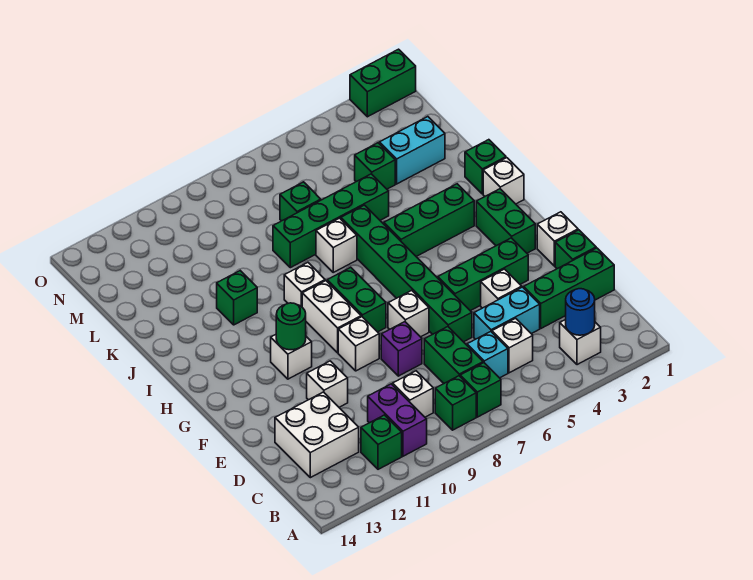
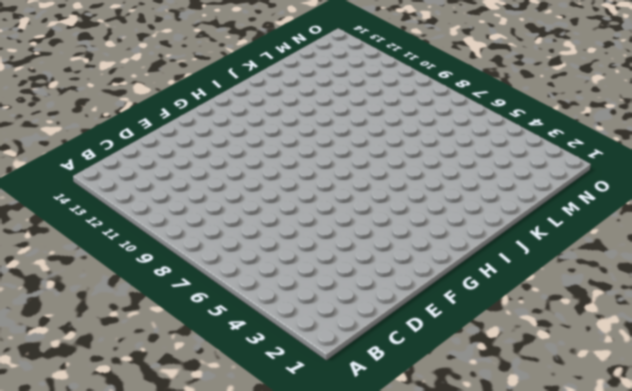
none -> white brick B3 level 1
none -> green brick B7 level 1
none -> green brick B8 level 1
none -> purple brick B10:C10 level 1

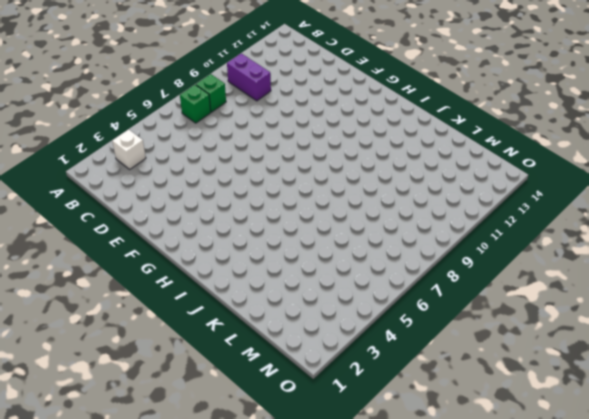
none -> green brick B11 level 1
none -> white brick C5 level 1
none -> cyan brick C6 level 1
none -> green brick C7:D7 level 1

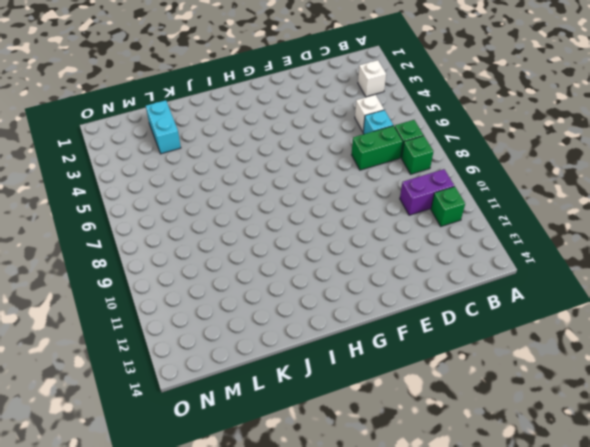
none -> white brick C9 level 1
none -> white brick C12:D13 level 1
none -> green brick D1:D3 level 1
none -> cyan brick D4:D5 level 1

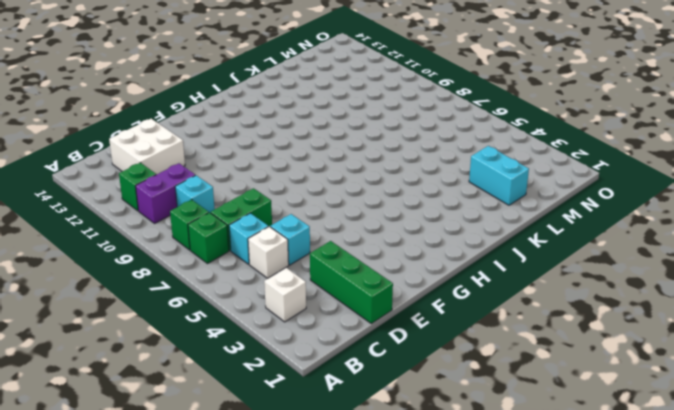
cyan brick C9 level 1 -> white brick C9 level 1
cyan brick D5 level 1 -> cyan brick D4:D5 level 1
none -> green brick E1 level 1
none -> white brick E4 level 1
none -> green brick E6:J6 level 1
none -> purple brick E8 level 1

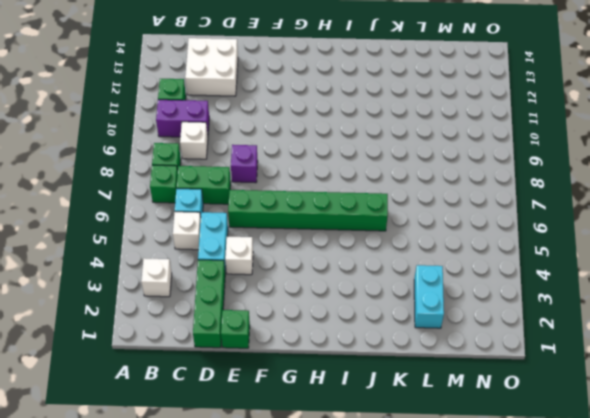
none -> white brick E11 level 1
none -> white brick F1 level 1
none -> green brick F3:F5 level 1
none -> white brick F7 level 1

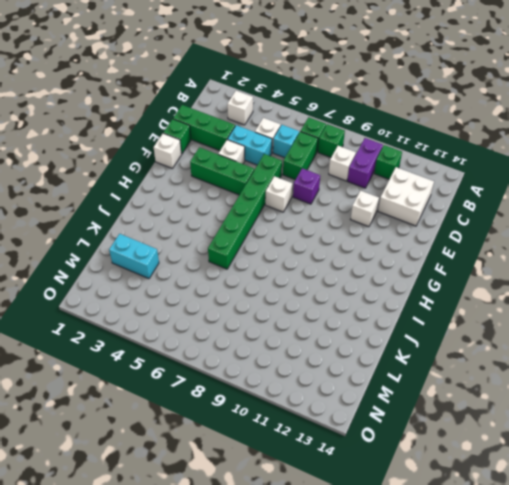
none -> white brick F9 level 1
none -> green brick G2:H2 level 1
none -> green brick G8:H8 level 1
none -> white brick G9:H9 level 1

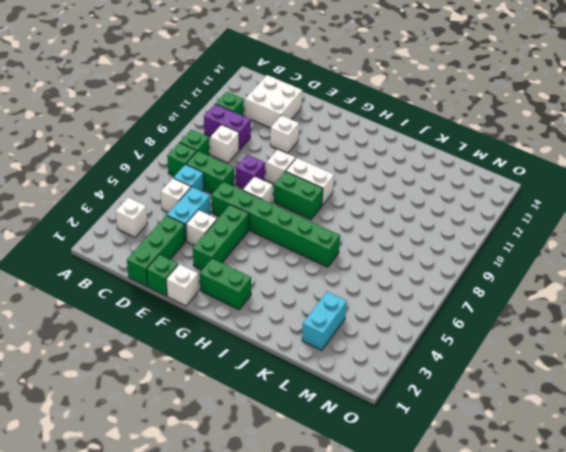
none -> white brick G11 level 1
none -> white brick I1 level 1
none -> green brick I3:I5 level 1
none -> white brick I9 level 1

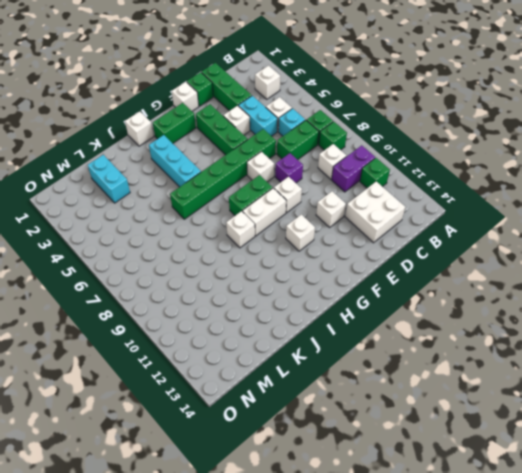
cyan brick I3:I5 level 1 -> green brick I3:I5 level 1
none -> green brick J1 level 1
none -> white brick J7 level 1
none -> green brick J11 level 1
none -> green brick K5:K8 level 1

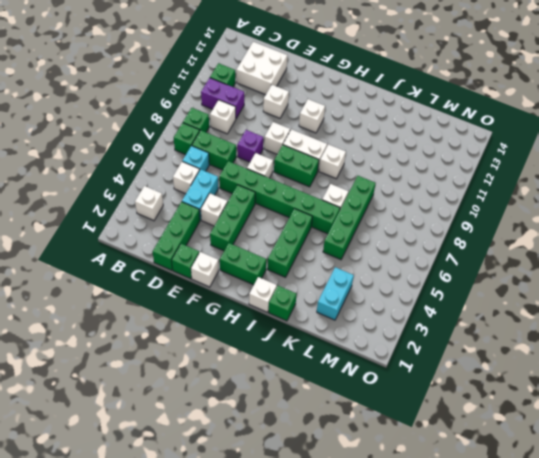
none -> green brick J11 level 1
none -> green brick L4 level 1
none -> green brick L7 level 1
none -> green brick O1:O2 level 1

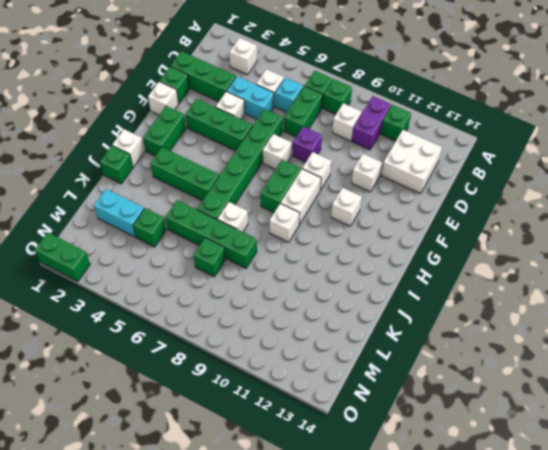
none -> green brick J11 level 1
none -> blue round brick B3 level 2
none -> green round brick G11 level 2

